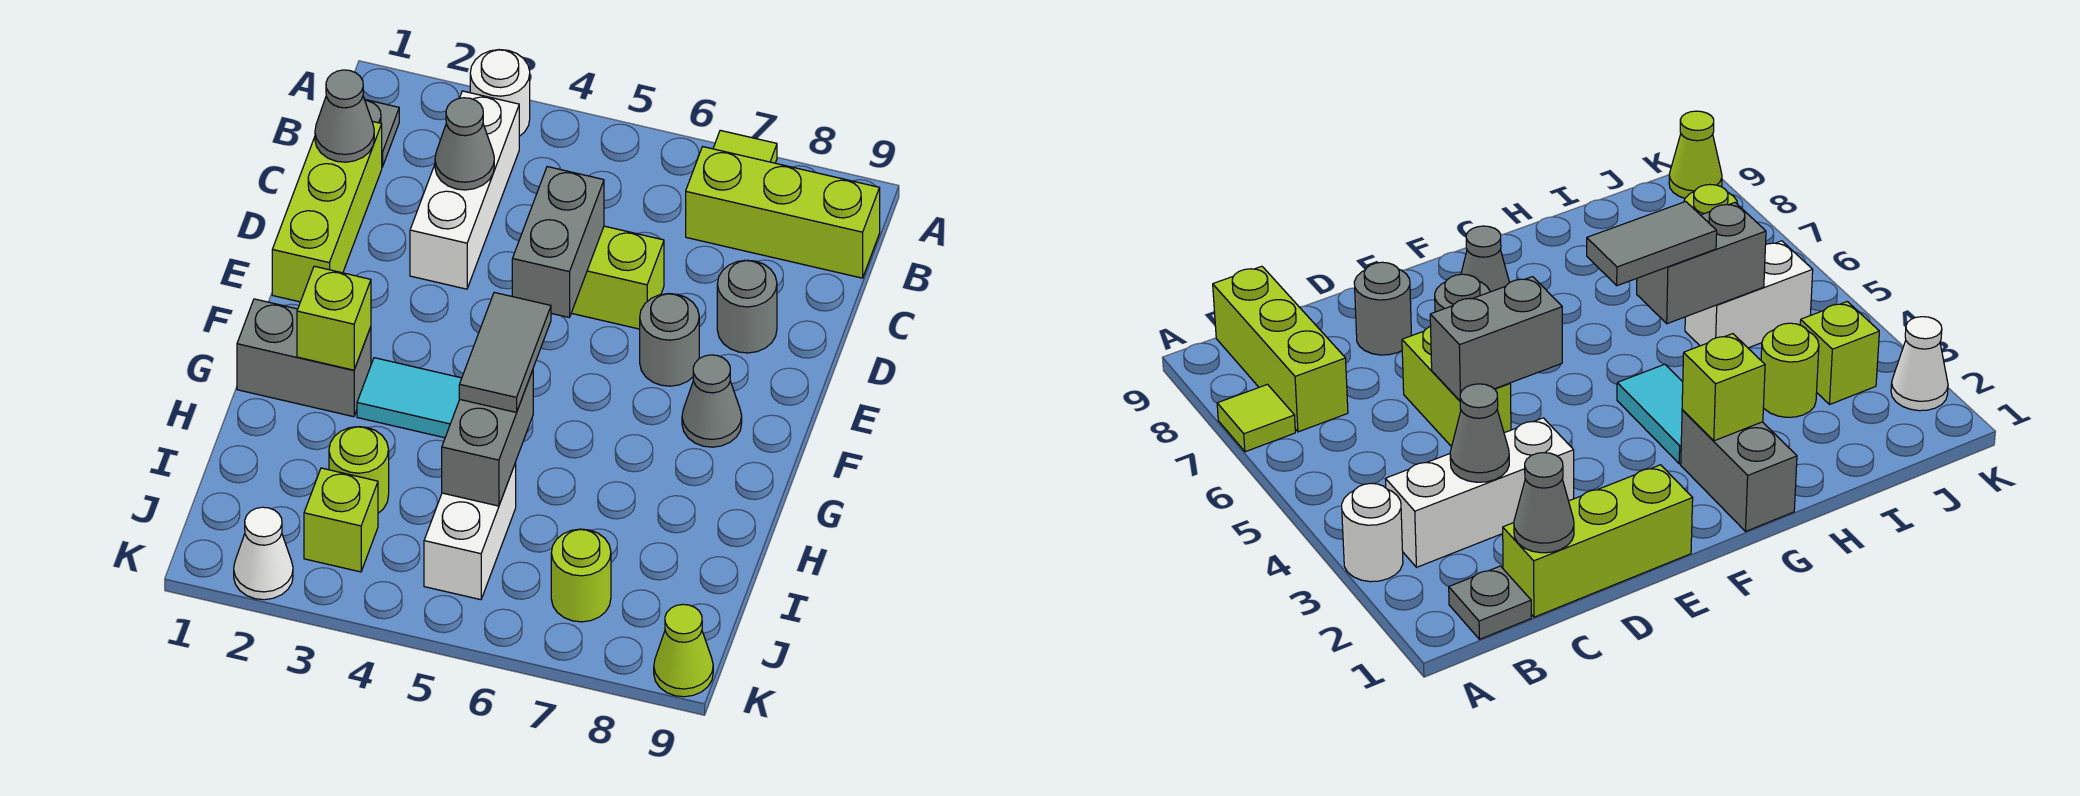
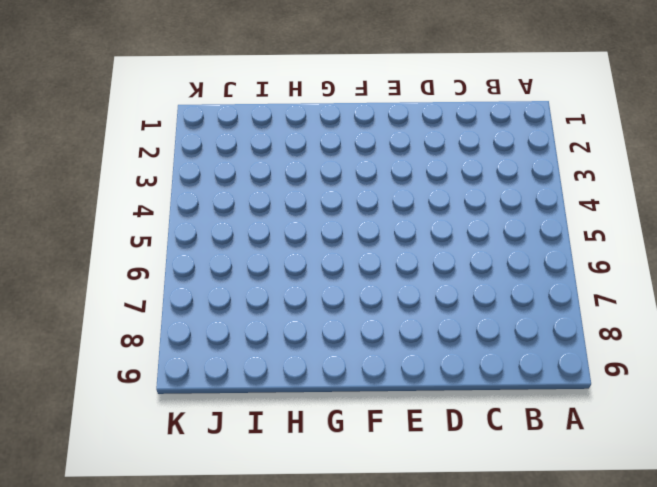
none -> white round brick A3 level 1
none -> lime tile A7 level 1
none -> grey plate B1 level 1

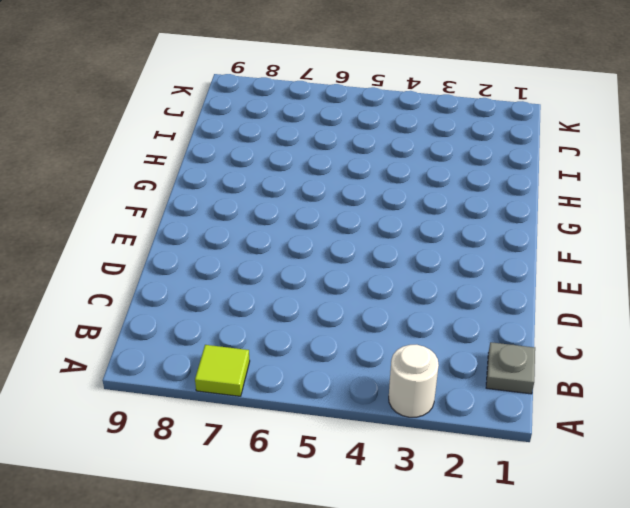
none -> white brick B3:D3 level 1
none -> lime brick B7:B9 level 1
none -> lime brick C1:E1 level 1

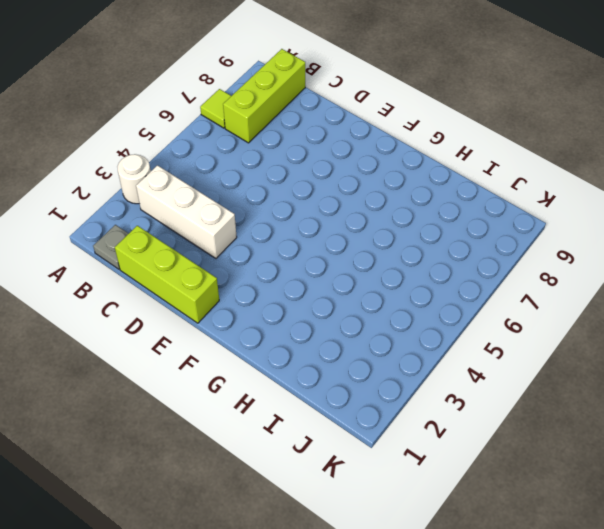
none -> lime brick D5:D6 level 1
none -> grey round brick D8 level 1
none -> grey round brick E7 level 1

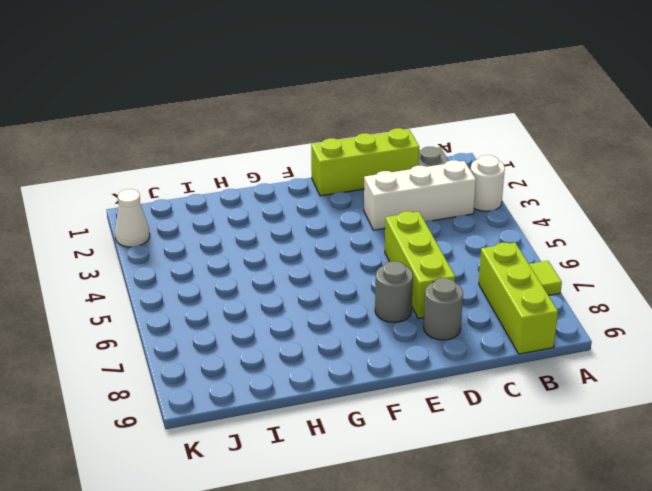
lime brick D5:D7 level 1 -> lime brick D5:D6 level 1
none -> grey cone F8 level 1
none -> grey brick G1:G2 level 1
none -> cyan tile G3:G4 level 1

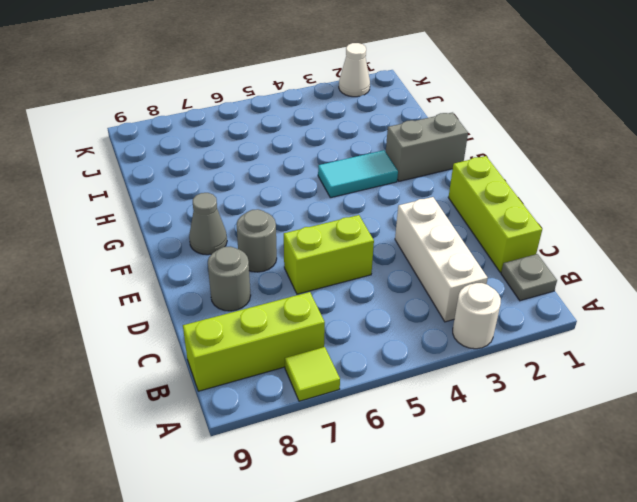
none -> lime round brick I3 level 1
none -> white brick I5:J5 level 1
none -> lime brick J3 level 1

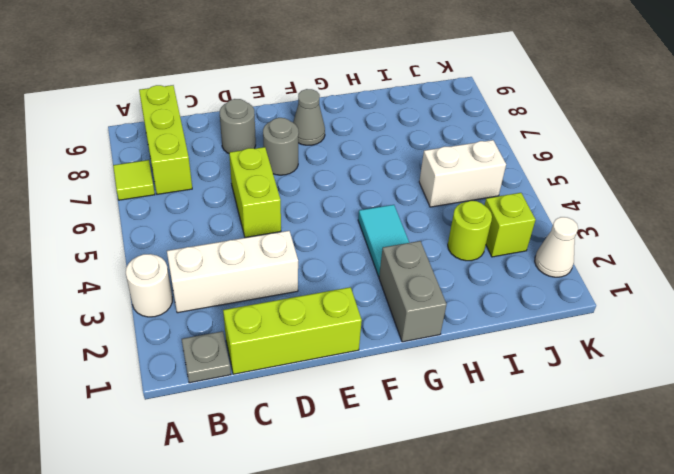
none -> lime round brick J7 level 1
none -> lime cone K9 level 1
none -> grey cone C1 level 2

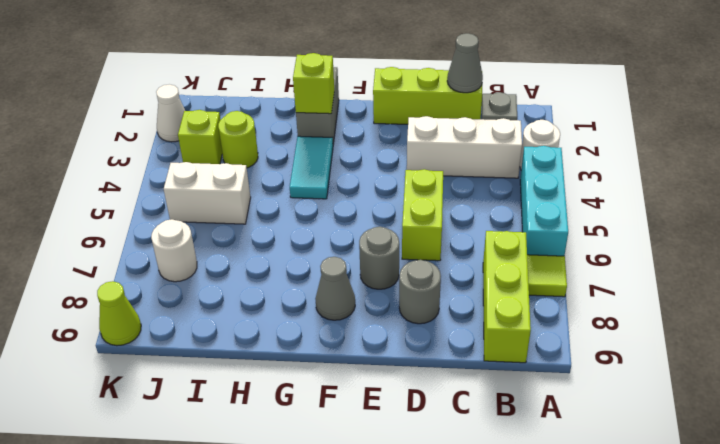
cyan brick A4:A6 level 1 -> none
white round brick J7 level 1 -> lime round brick J7 level 1
none -> grey cone C3 level 2
none -> grey brick D5:E5 level 2
none -> grey brick H5:I5 level 2

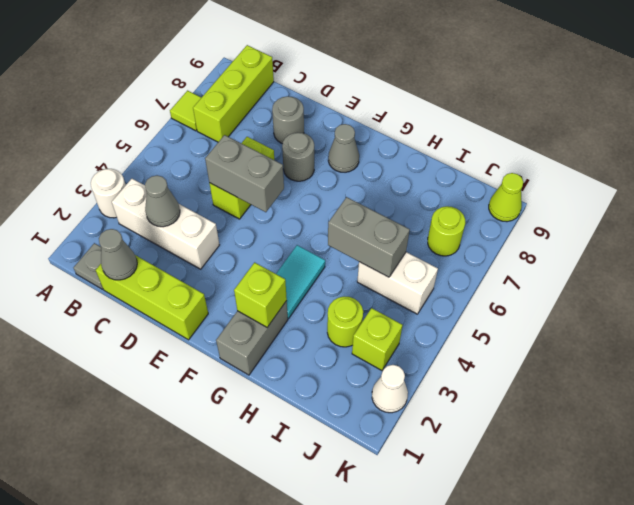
none -> grey tile G5:H5 level 3

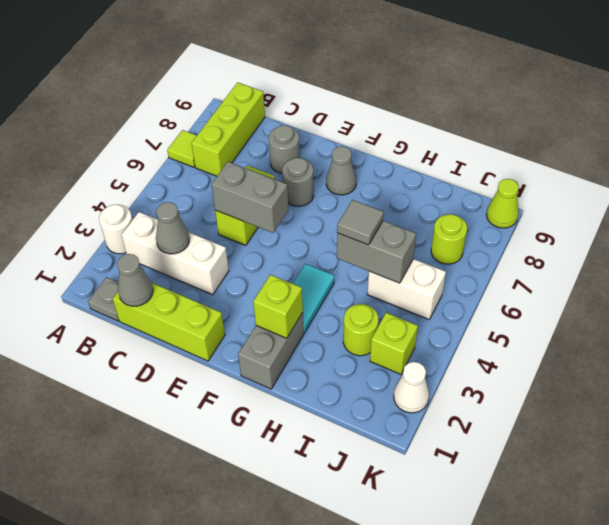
grey tile H5 level 3 -> grey tile G5:H5 level 3

